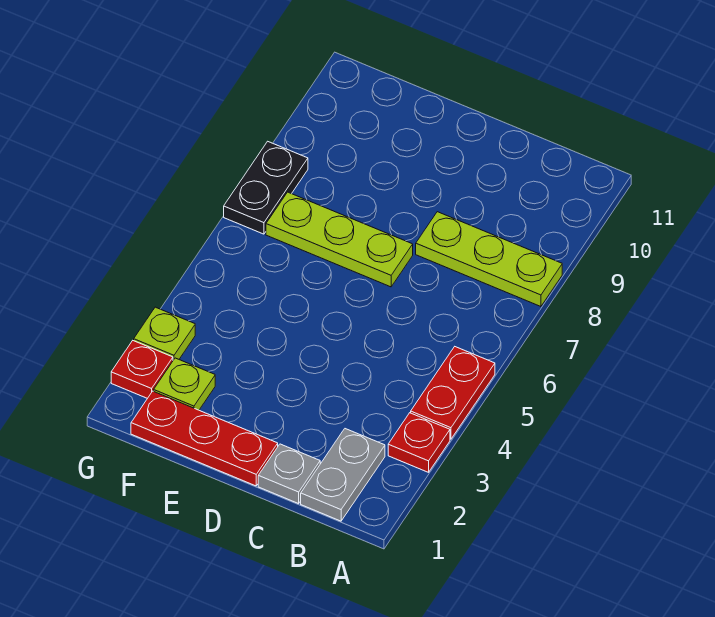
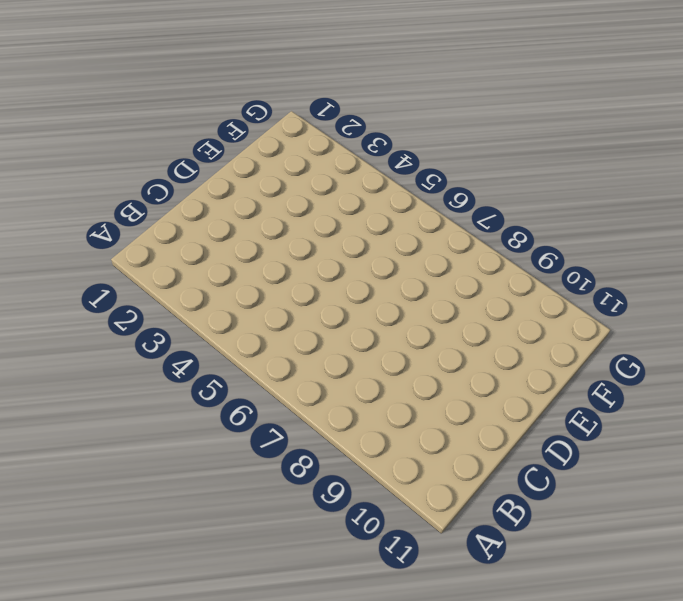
none -> red plate A3 level 1
none -> red plate A4:A5 level 1

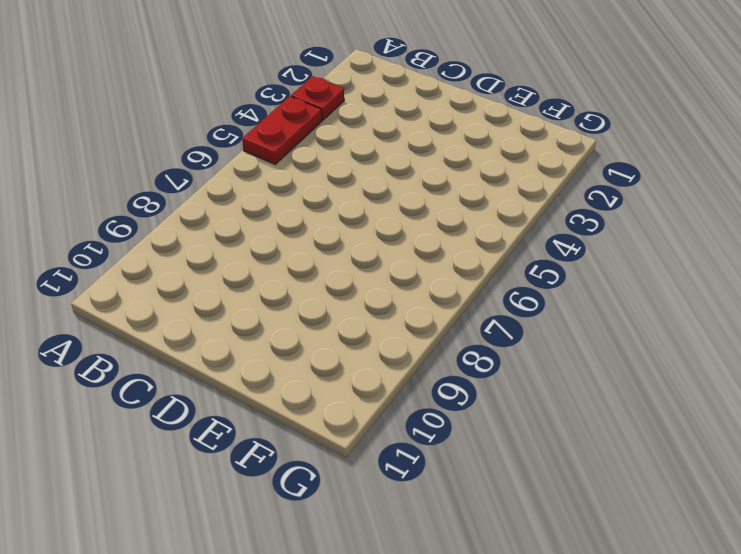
none -> lime plate A8:C8 level 1
none -> grey plate B1:B2 level 1

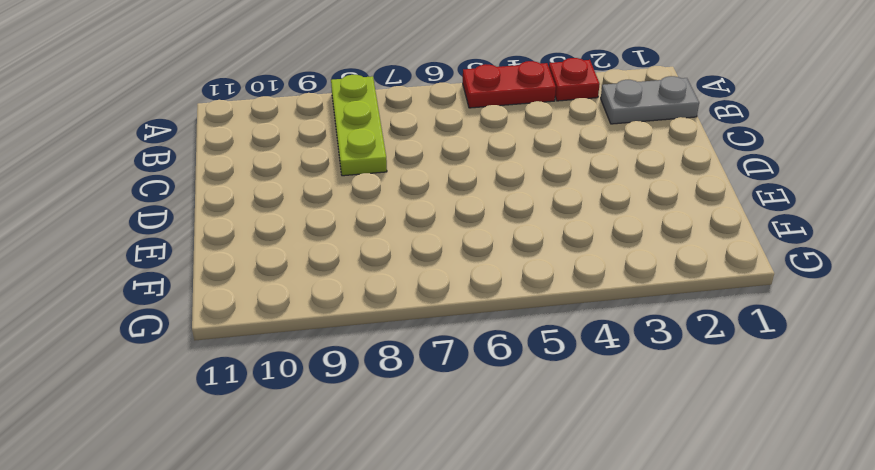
none -> grey plate C1 level 1
none -> red plate D1:F1 level 1

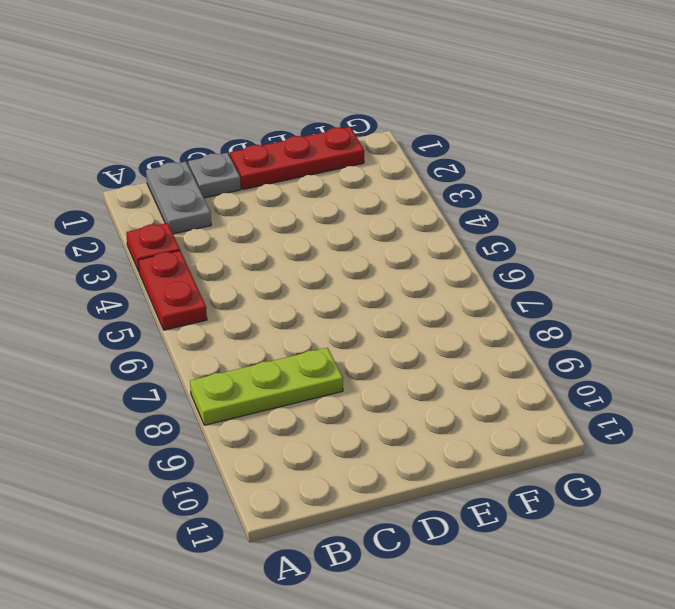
none -> lime plate D7:F7 level 1
none -> lime plate F2 level 1

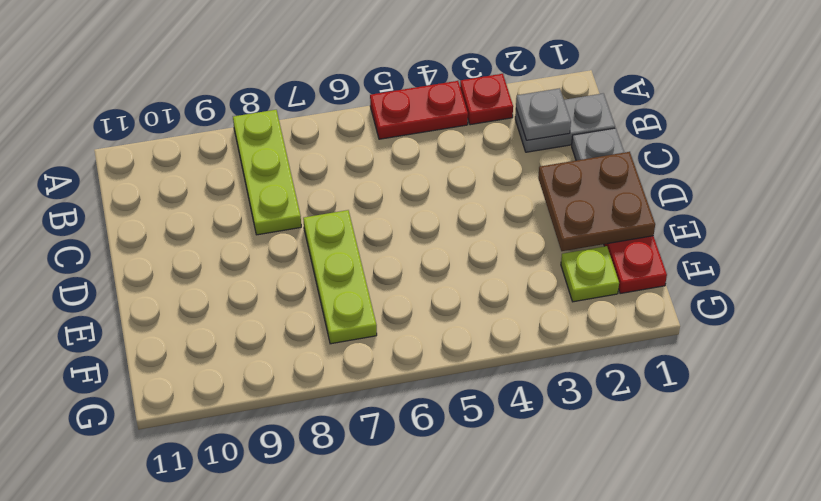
grey plate B2 level 2 -> none
brown plate D1:E2 level 2 -> none
none -> red plate G2 level 1
none -> lime plate G3 level 1

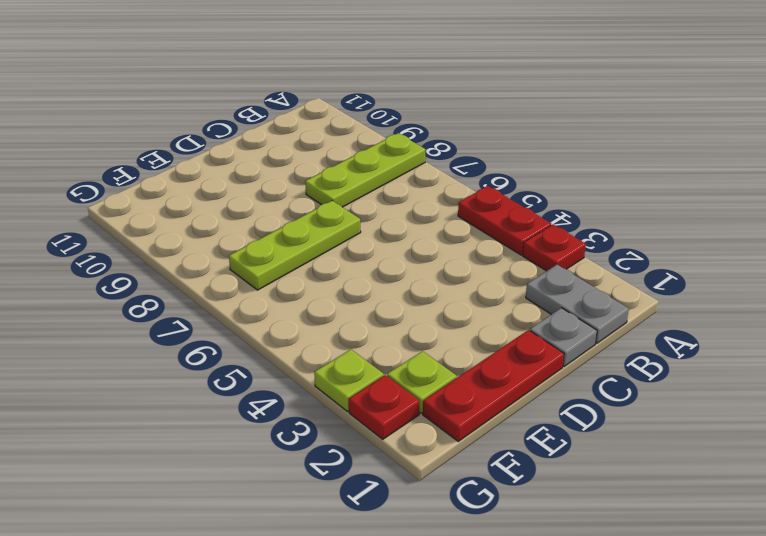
none -> black plate G7:G8 level 1

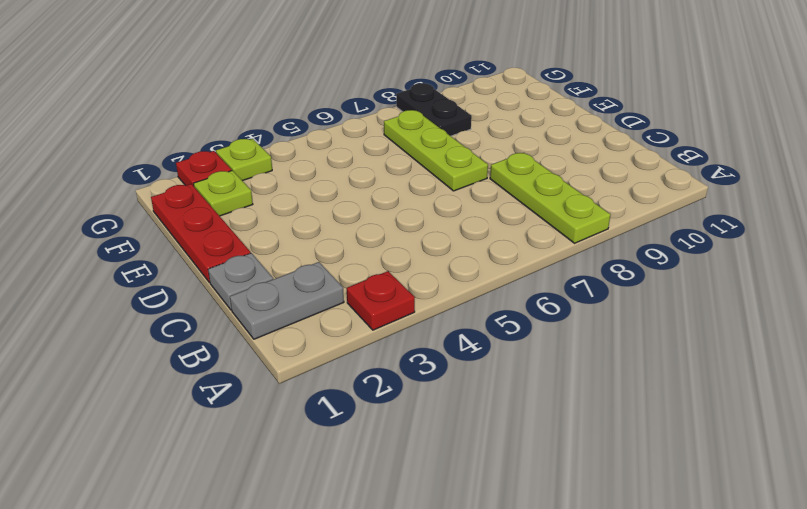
black plate F8:G8 level 1 -> black plate G7:G8 level 1
none -> red plate A4:A5 level 1

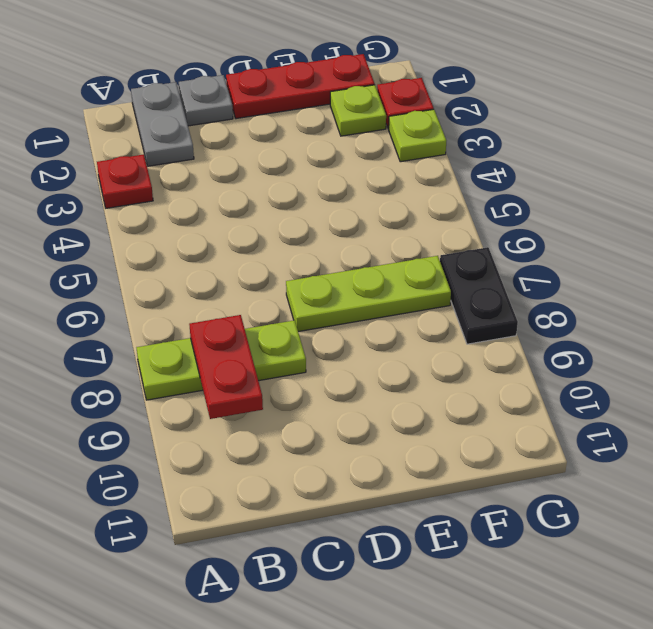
red plate B8:B9 level 2 -> red plate A4:A5 level 1

